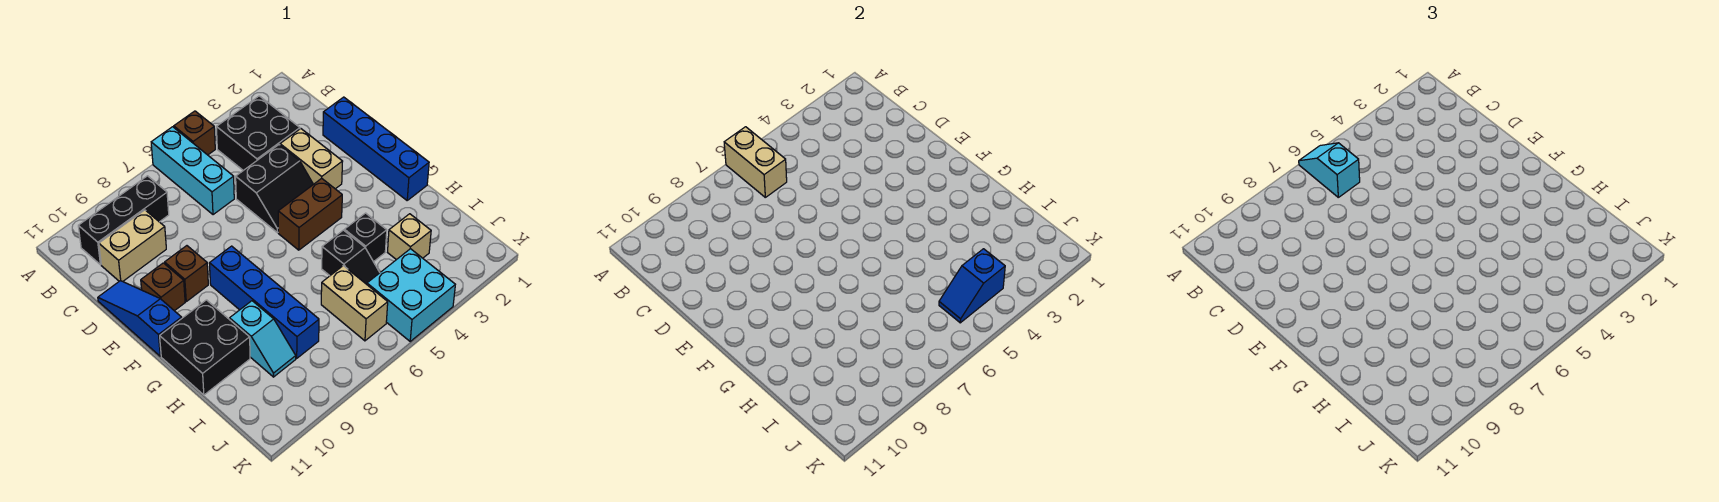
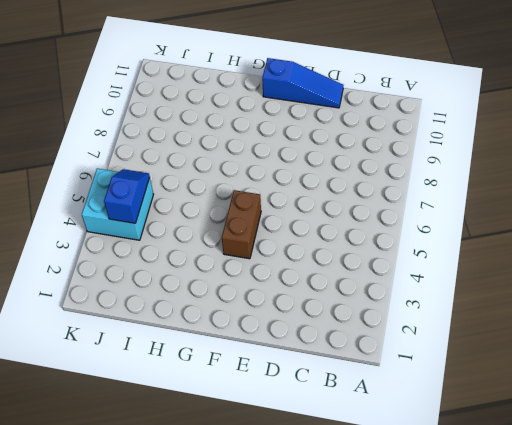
none -> brown brick A5 level 1
none -> cyan brick A6:C6 level 1
none -> black brick B3:C4 level 1

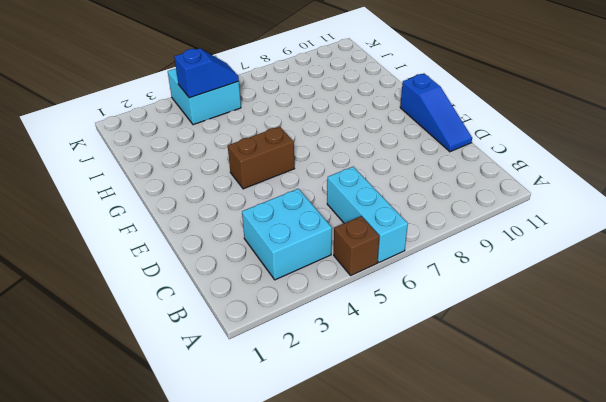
cyan brick B3:C4 level 1 -> black brick B3:C4 level 1
none -> black brick B8:B10 level 1
none -> tan brick C9:C10 level 1
none -> blue brick D1:G1 level 1

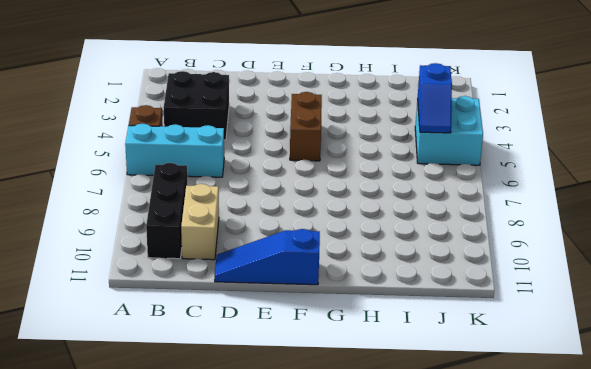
none -> blue brick D1:G1 level 1
none -> tan brick D3:E3 level 1
none -> black slope D4:E5 level 1 top D

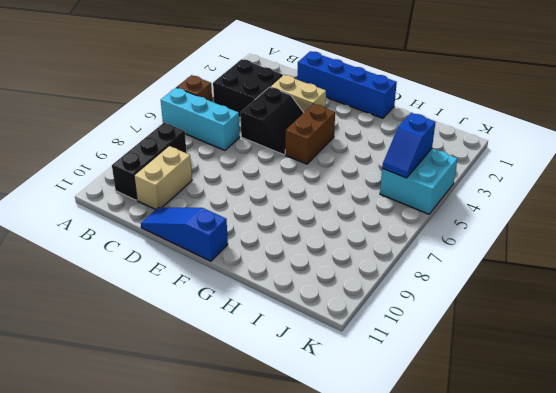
none -> brown brick E9 level 1
none -> brown brick E10 level 1
none -> blue brick F8:I8 level 1

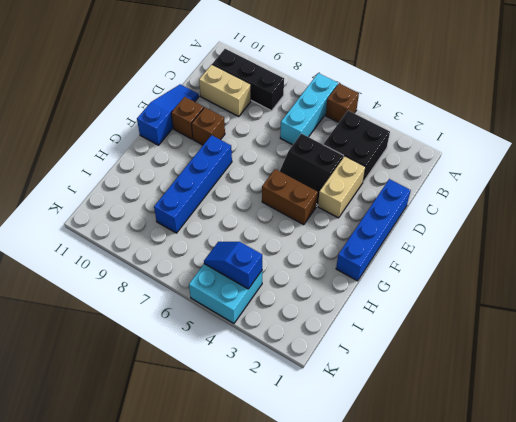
none -> black brick G10:H11 level 1
none -> black brick H4 level 1
none -> black slope H5:I5 level 1 top H

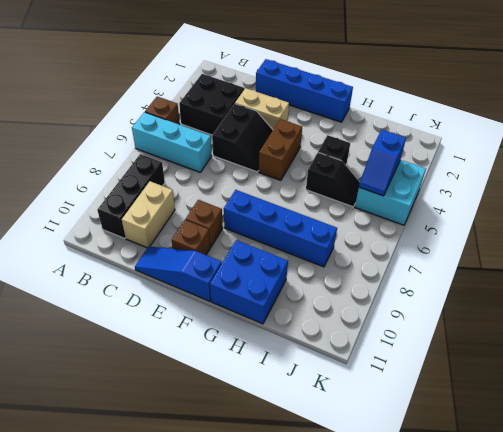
blue brick G10:H11 level 1 -> black brick G10:H11 level 1
none -> cyan slope H9:I9 level 1 top H
none -> tan brick I3 level 1
none -> tan brick I6:J6 level 1

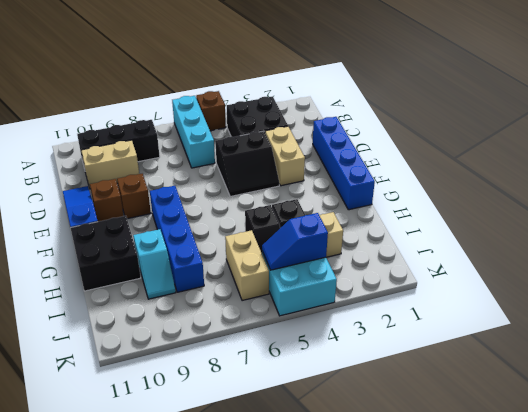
none -> brown brick F4:F5 level 1
none -> tan brick A6:B6 level 2
none -> cyan slope A6:B6 level 3 top B

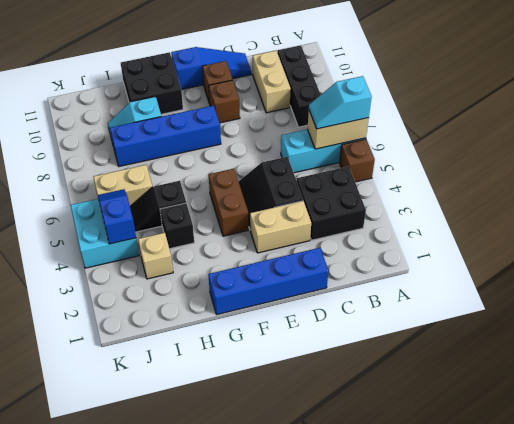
cyan slope A6:B6 level 3 top A -> cyan slope A6:B6 level 3 top B

